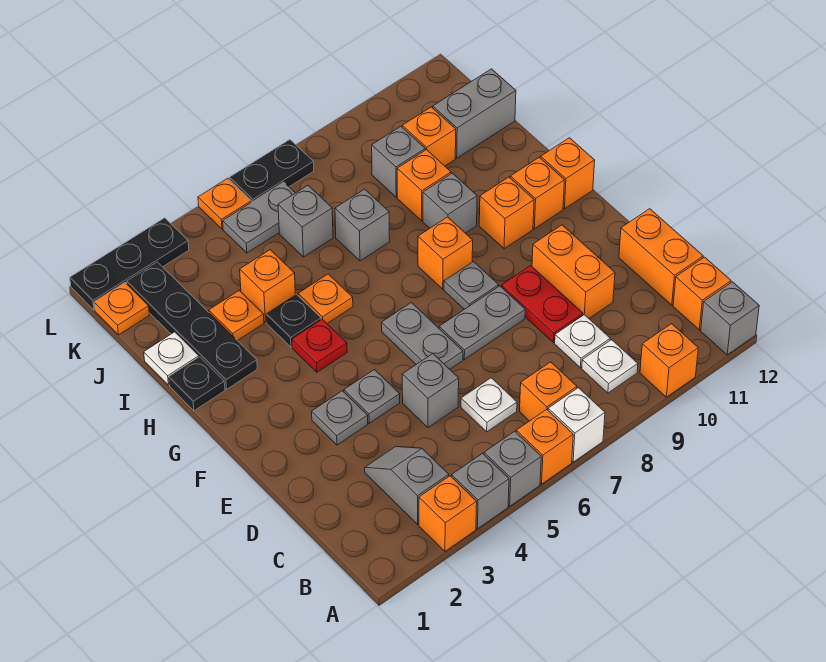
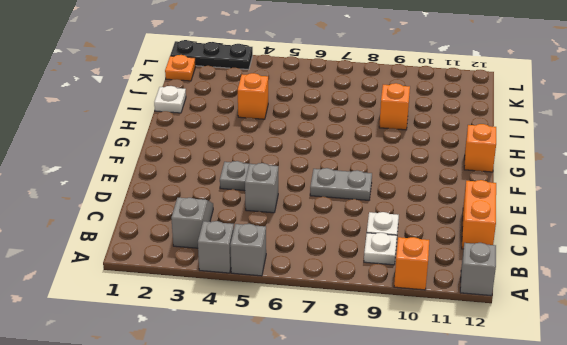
none -> orange brick A3 level 1
none -> orange brick A6 level 1
none -> white brick A7 level 1
none -> orange brick B7 level 1

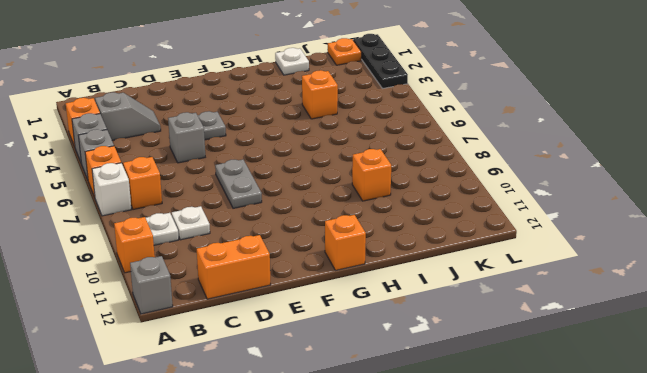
none -> orange brick B12 level 1
none -> white plate C6 level 1
none -> red plate D9:E9 level 1
none -> orange brick D10:E10 level 1

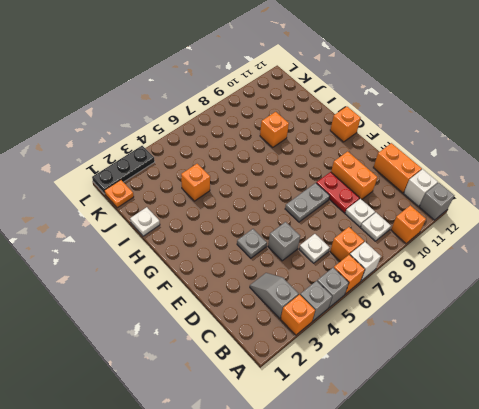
white brick B12 level 1 -> orange brick B12 level 1
none -> grey plate E3 level 1
none -> grey plate E6:F6 level 1
none -> grey plate F8 level 1
none -> red plate G4 level 1

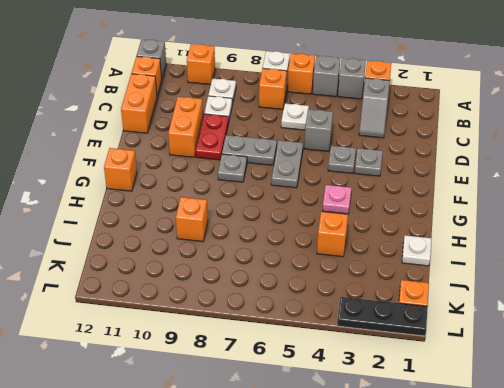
pink plate G4 level 1 -> red plate G4 level 1
none -> orange brick G8 level 1
none -> orange brick G10 level 1
none -> orange brick G11 level 1
none -> black plate H1 level 1

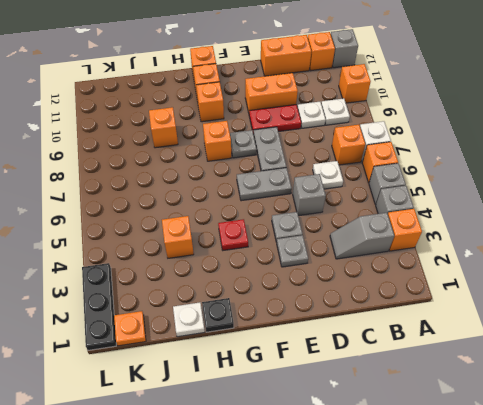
none -> black plate H2:K2 level 1
none -> black plate H4 level 1
none -> orange plate H5 level 1
none -> grey brick H9 level 1

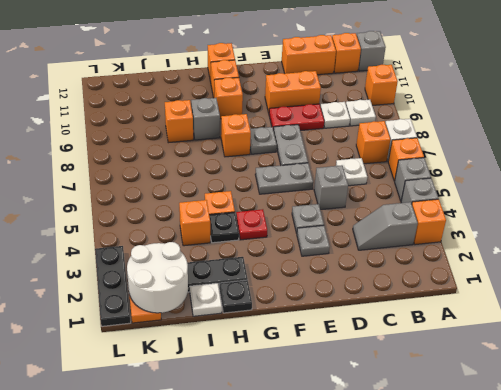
white round brick J1:K2 level 2 -> none
none -> orange plate I3 level 1
none -> grey brick I7 level 1
none -> grey brick J6 level 1
none -> grey brick J9 level 1

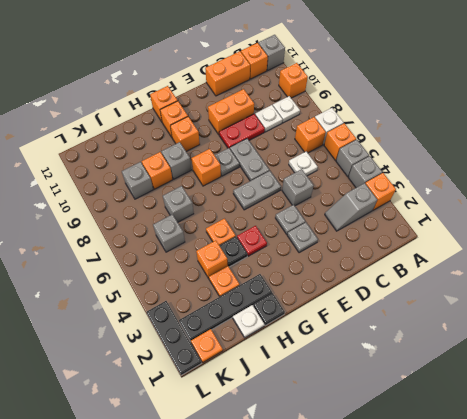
none -> orange brick J10 level 1
none -> grey brick J11:J12 level 1
none -> grey plate K5:K6 level 1
none -> orange plate L5 level 1

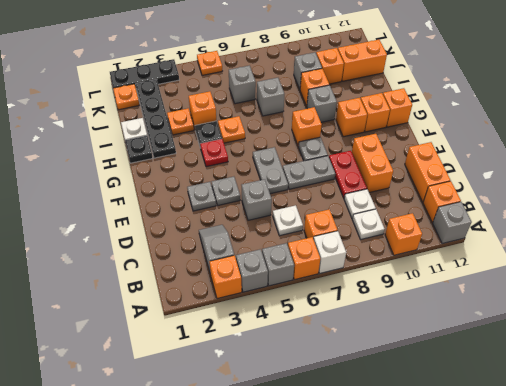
orange brick J11:J12 level 1 -> grey brick J11:J12 level 1
none -> grey plate K5:K6 level 1
none -> black plate L6:L7 level 1

